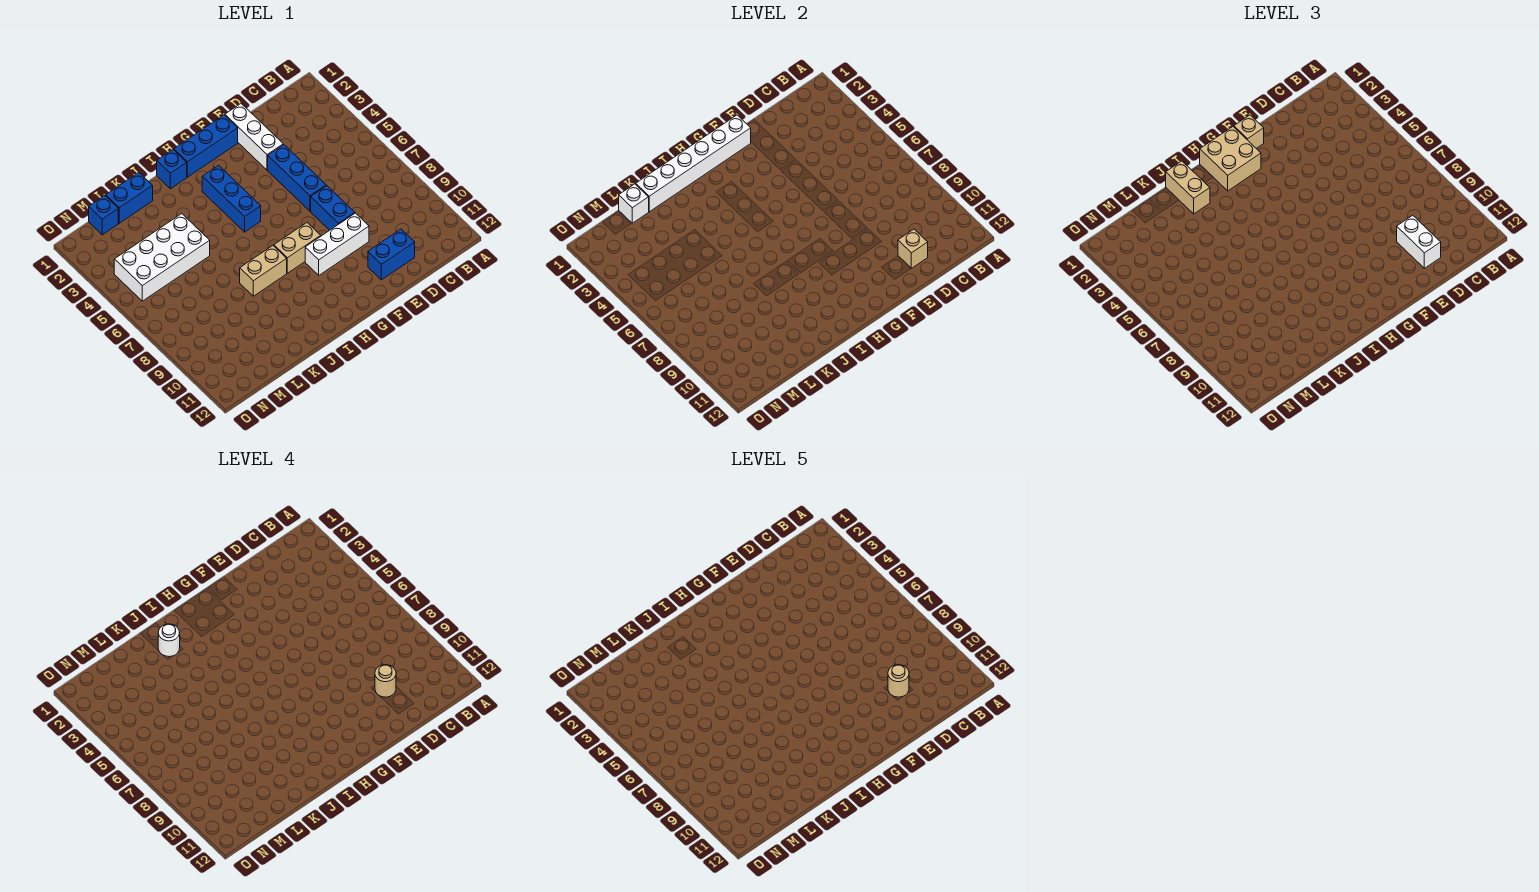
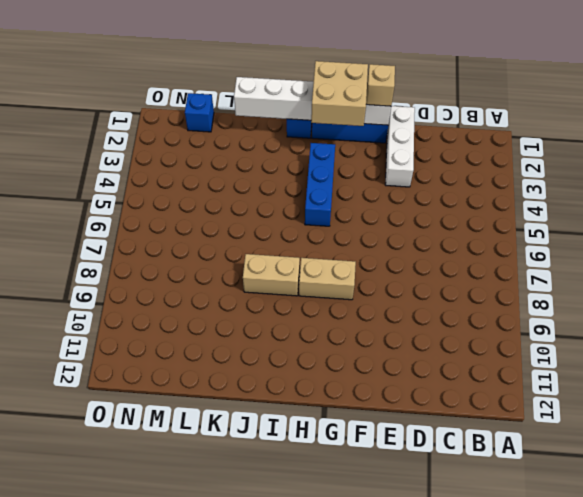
none -> blue brick D11:E11 level 1
none -> blue brick E4:E6 level 1
none -> blue brick E7:E8 level 1

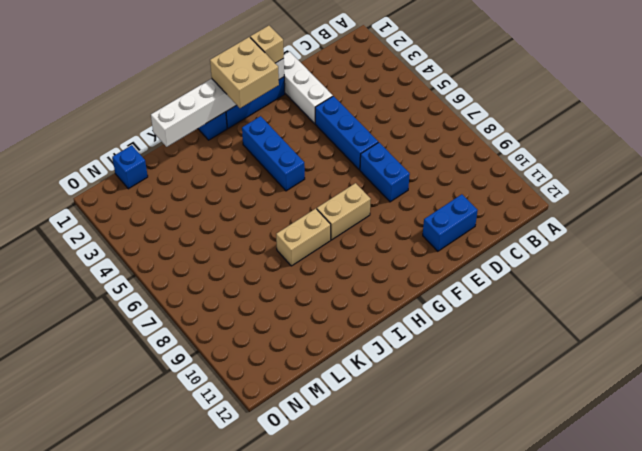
none -> white brick E9:G9 level 1
none -> blue brick K1:L1 level 1
none -> white brick K4:N5 level 1

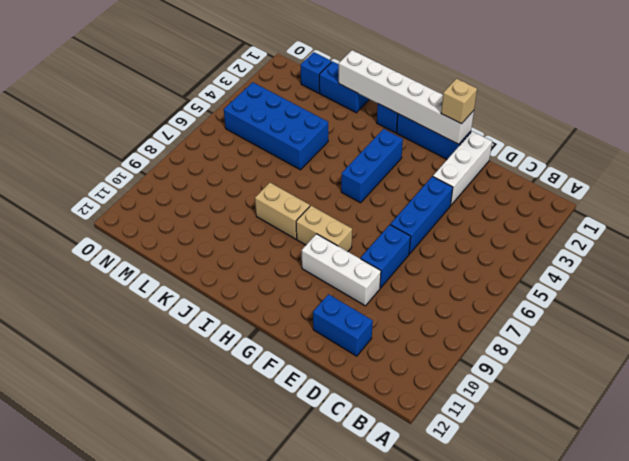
blue brick K4:N5 level 1 -> white brick K4:N5 level 1
none -> tan brick D11 level 2
none -> white brick L1 level 2
none -> white brick D10:D11 level 3

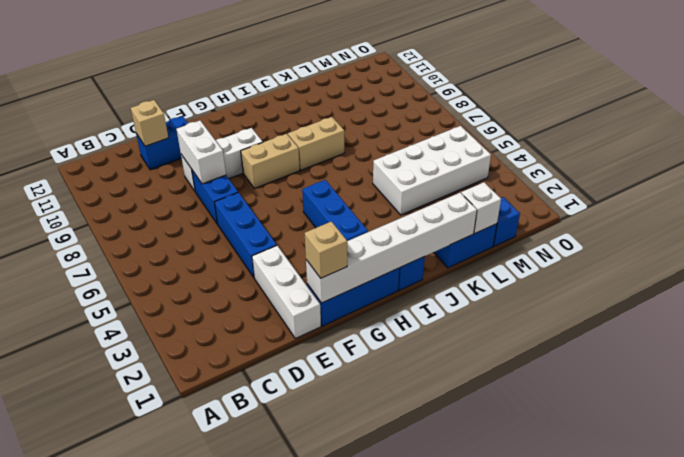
white brick E8:E9 level 2 -> white brick D10:D11 level 3
none -> tan brick G1:H2 level 3
none -> tan brick J1:J2 level 3
none -> tan round brick D10 level 4

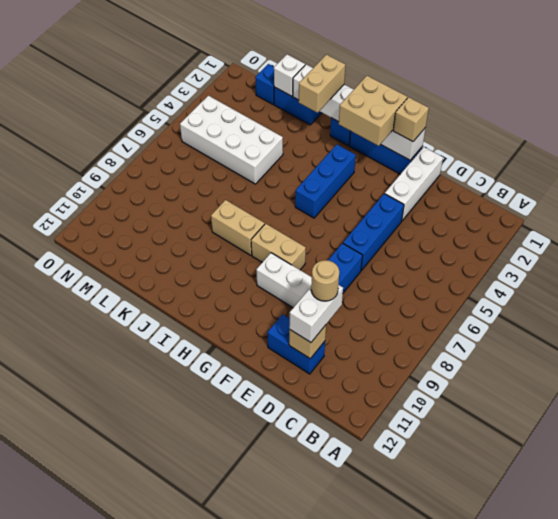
none -> white round brick J2 level 4
none -> tan round brick D10 level 5

